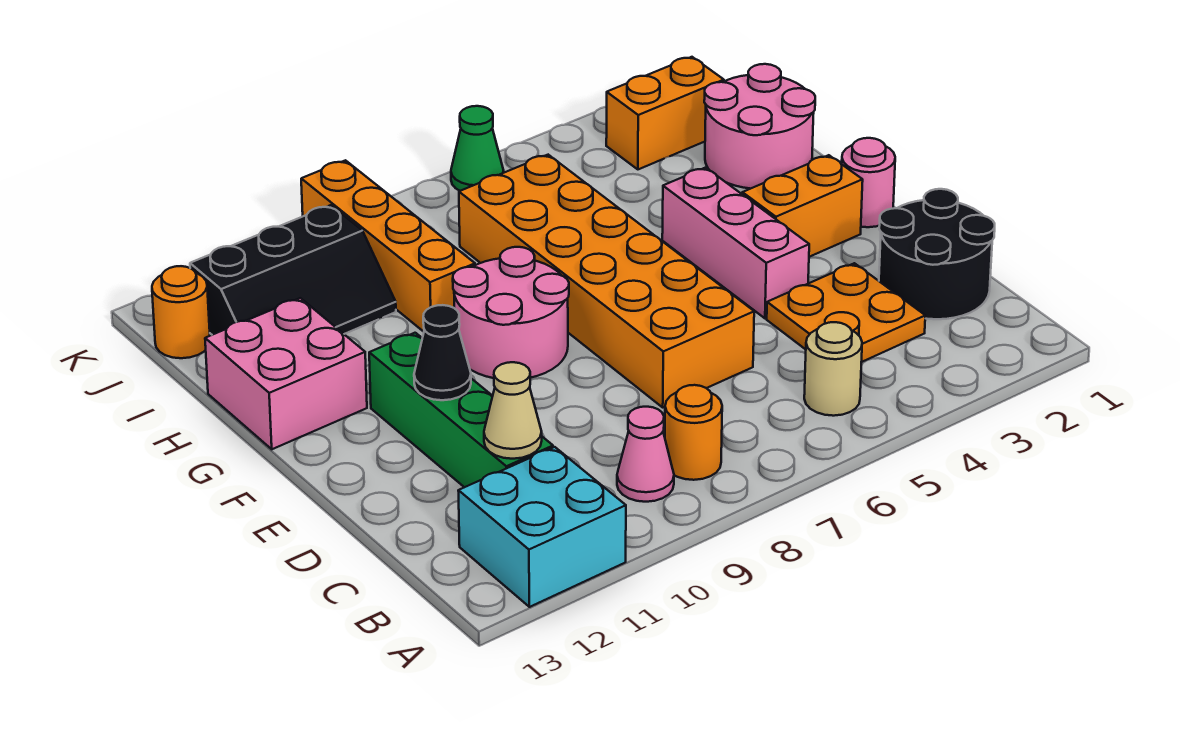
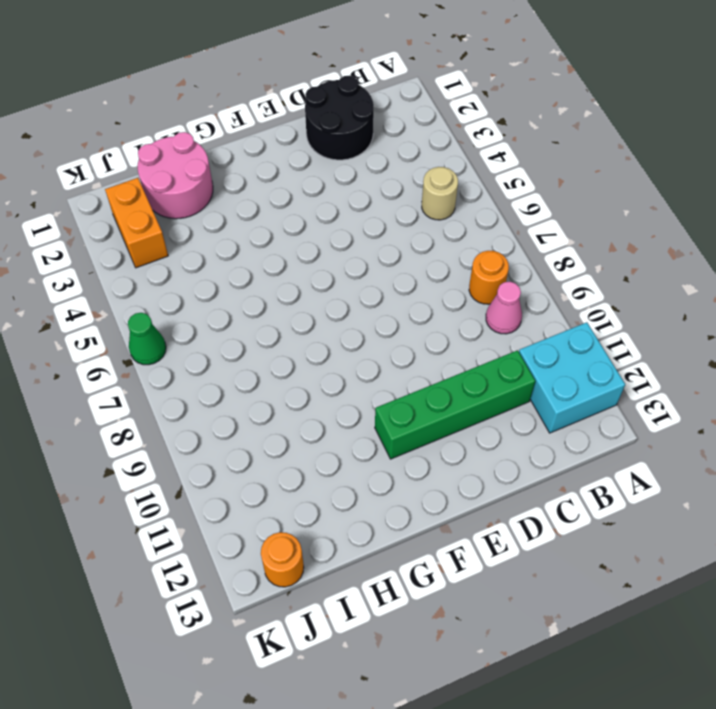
none -> orange plate C3:D4 level 1
none -> orange brick D6:I7 level 1
none -> pink brick E4:G4 level 1

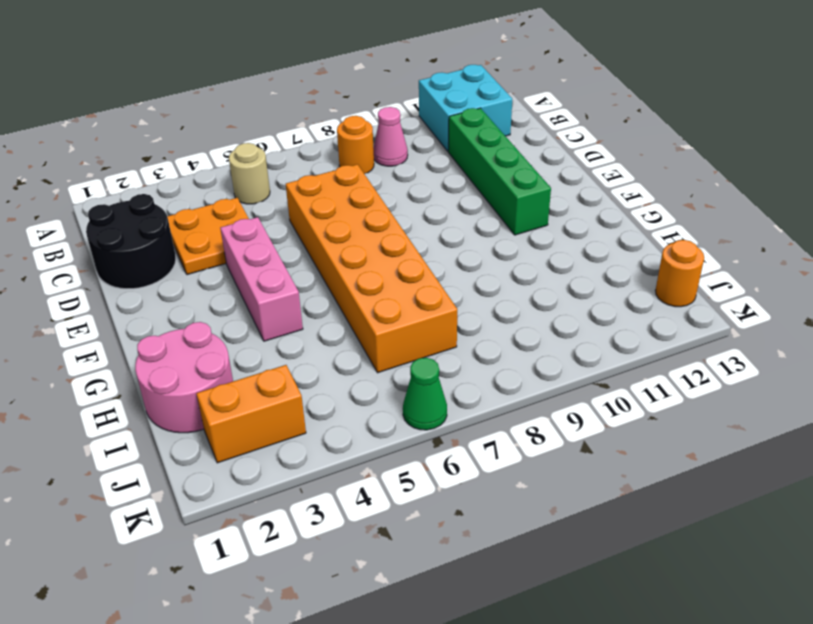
none -> pink round brick F1 level 1
none -> orange brick F2:F3 level 1
none -> pink round brick F8:G9 level 1

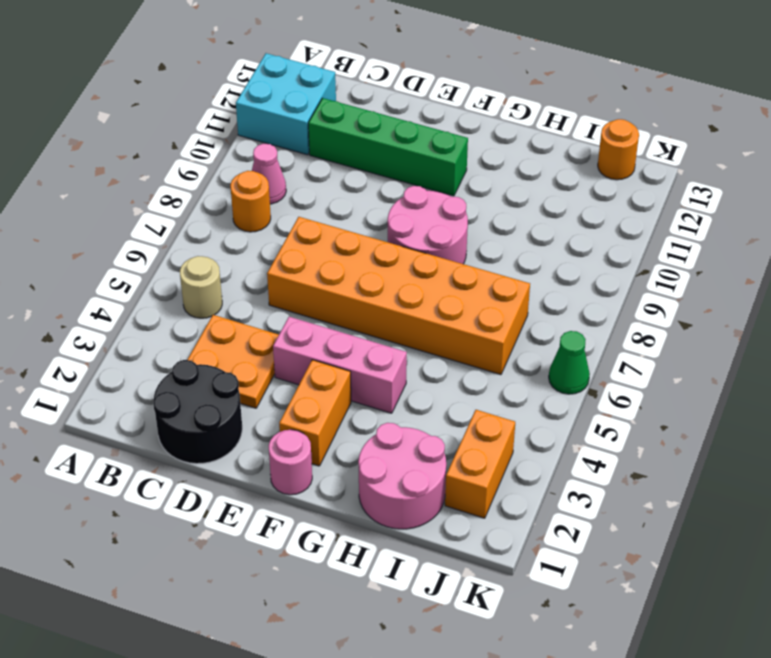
none -> pink brick G12:H13 level 1
none -> orange brick H9:K9 level 1
none -> black slope I10:J12 level 1 top J

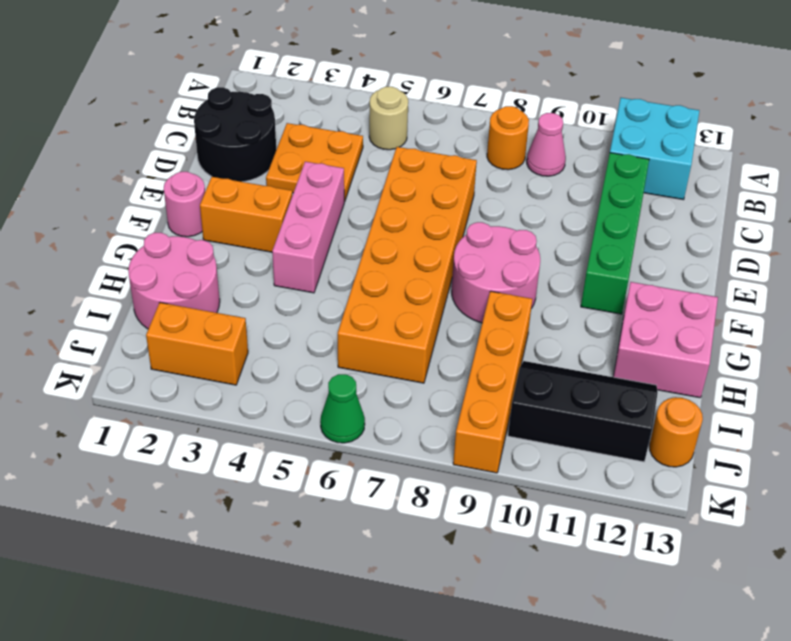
none -> tan cone C11 level 2
none -> black cone E11 level 2

